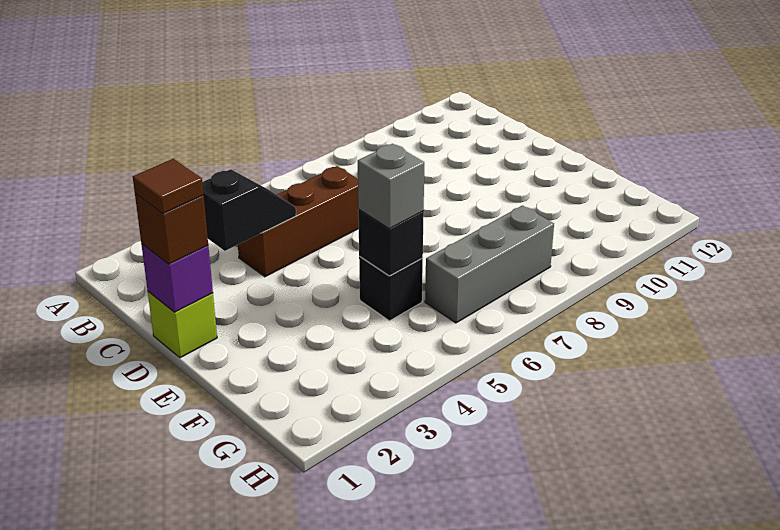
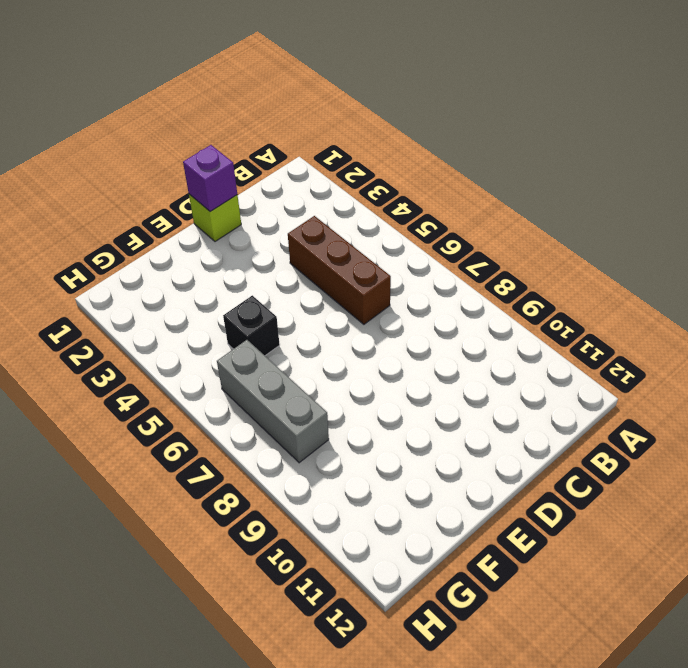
none -> black slope C3:C4 level 2 top 3
none -> black brick F5 level 2

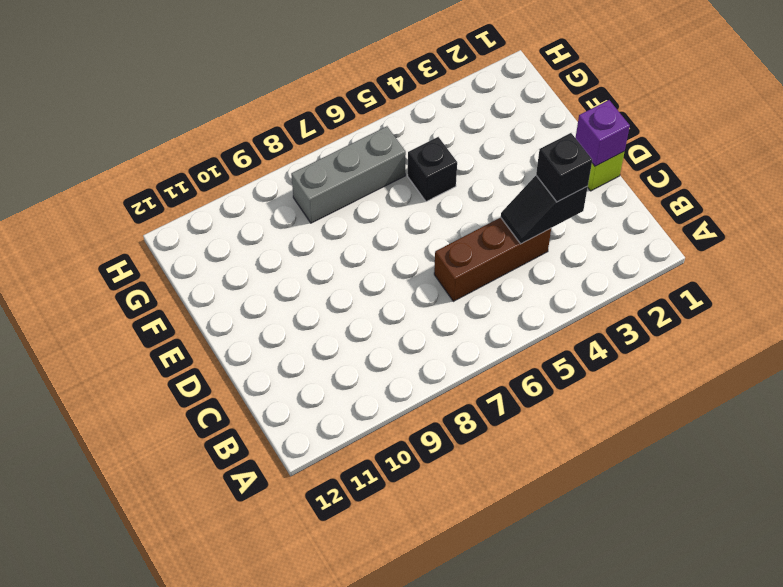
black brick C3 level 3 -> black brick F5 level 2
none -> brown brick D1 level 3
none -> grey brick F5 level 3

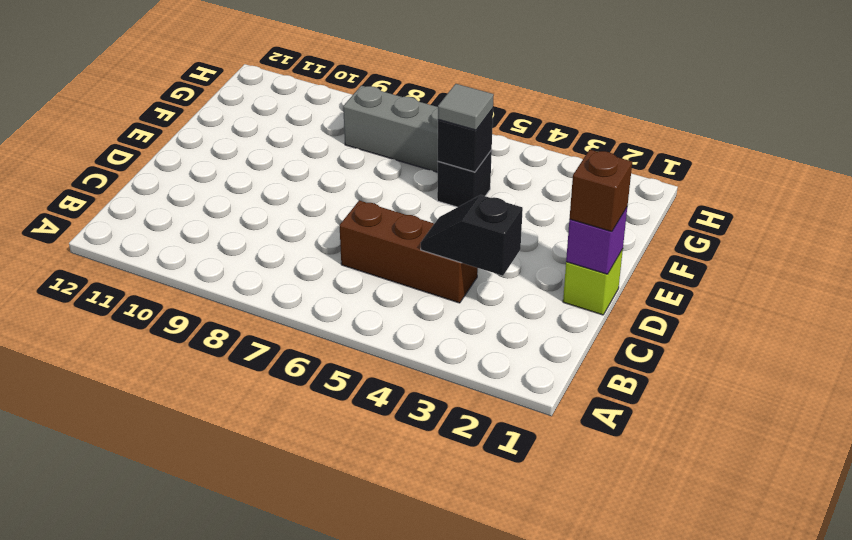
grey tile F5 level 3 -> grey brick F5 level 3
none -> brown tile D1 level 4

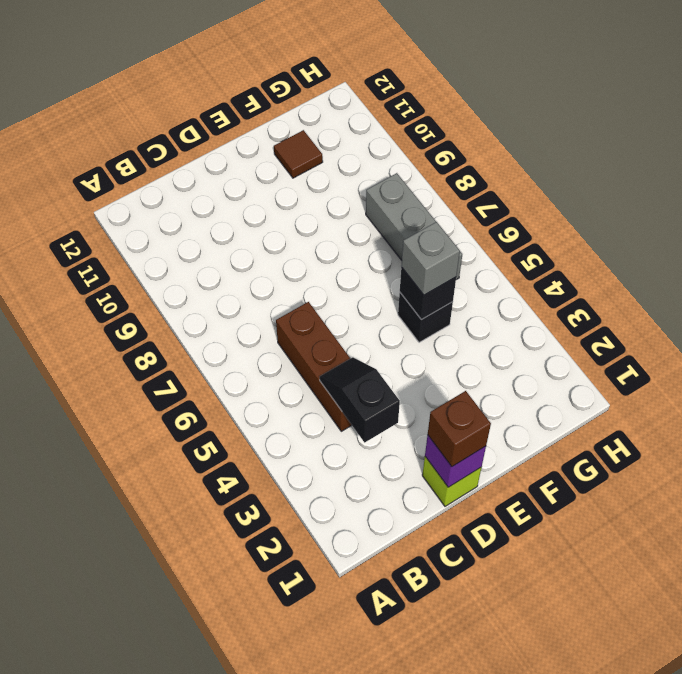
brown tile F11 level 1 -> brown tile D1 level 4

